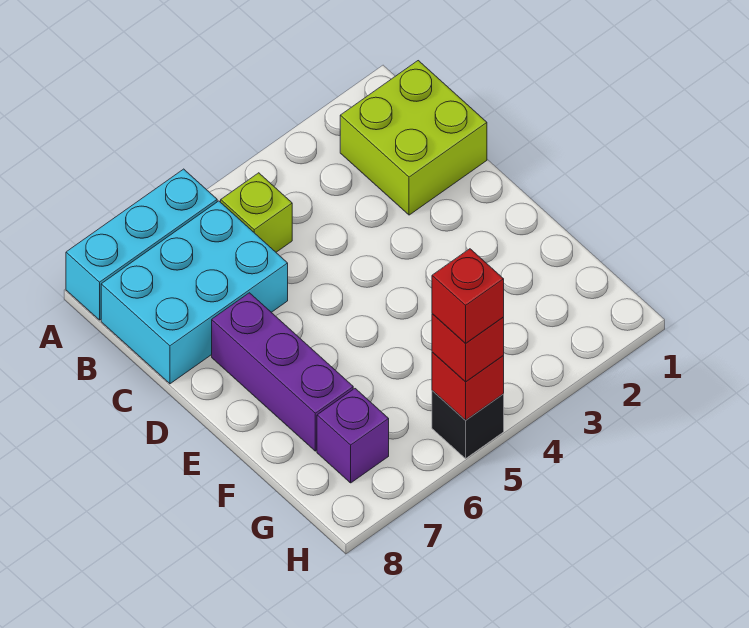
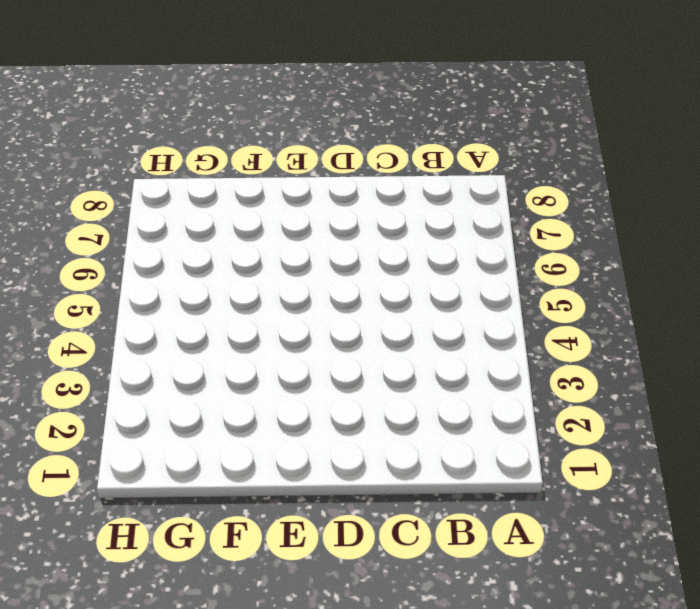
none -> cyan brick A6:A8 level 1
none -> lime brick B1:C2 level 1

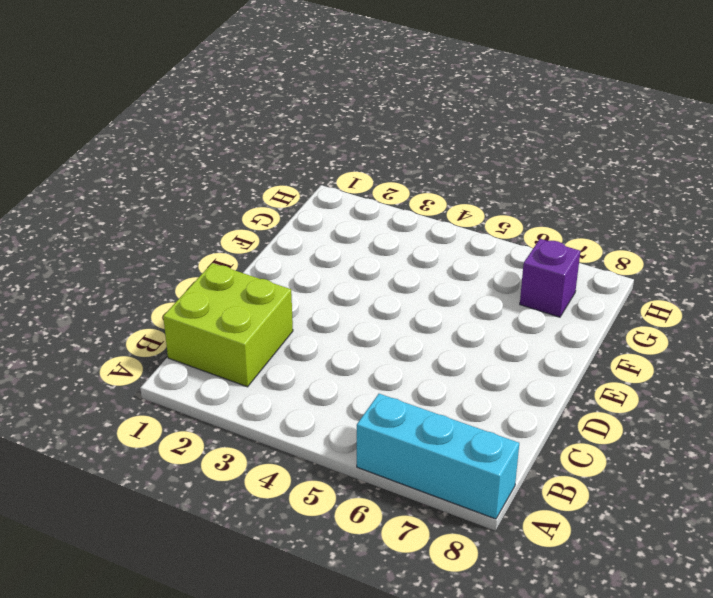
none -> lime brick B5 level 1
none -> cyan brick B6:C8 level 1

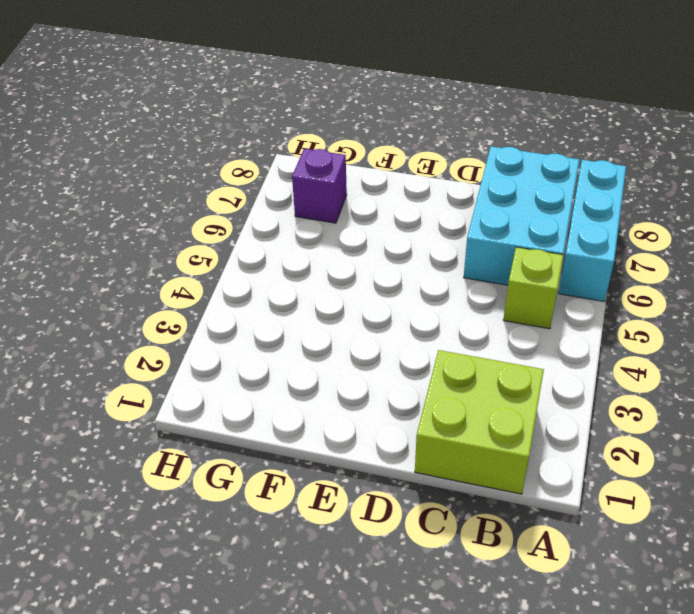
none -> purple brick D7:F7 level 1
none -> black brick H5 level 1

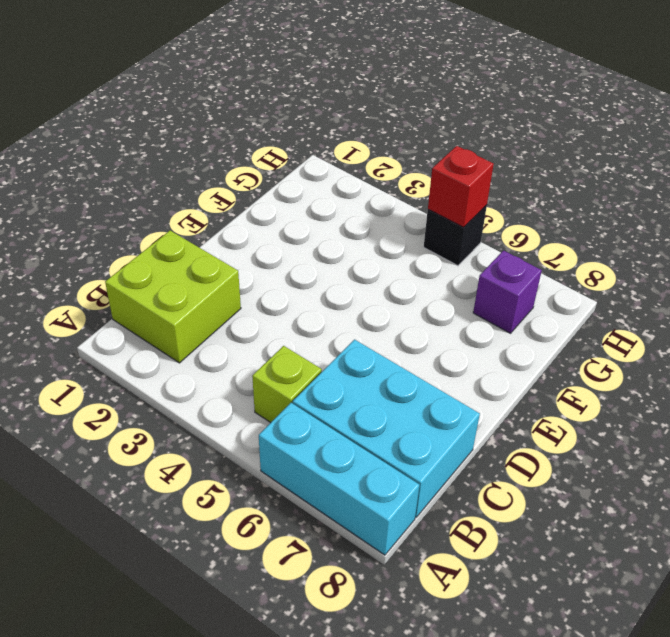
none -> purple brick D7:F7 level 1
none -> red brick H5 level 3

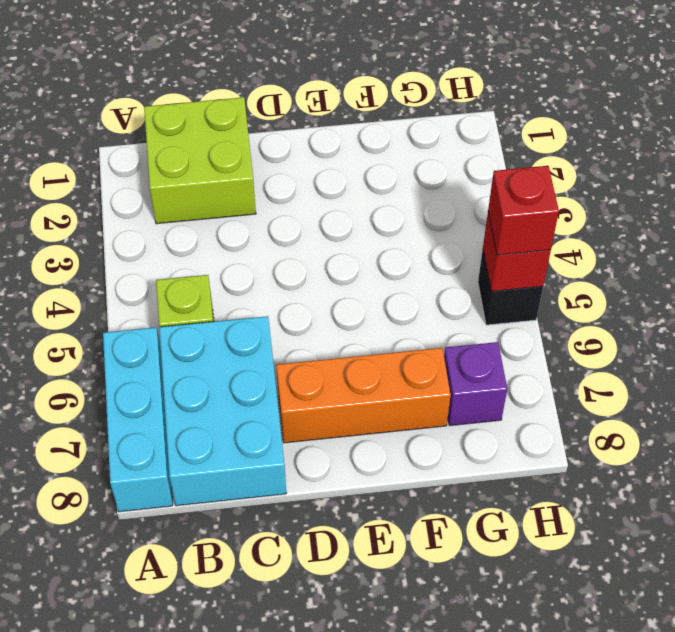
orange brick D7:F7 level 1 -> purple brick D7:F7 level 1
none -> red brick H5 level 4

